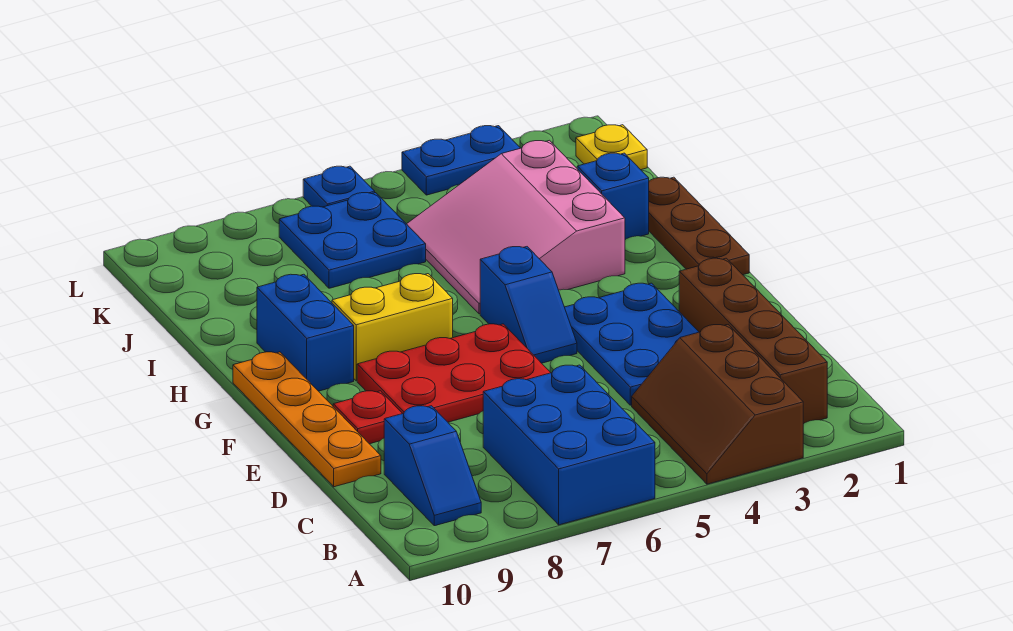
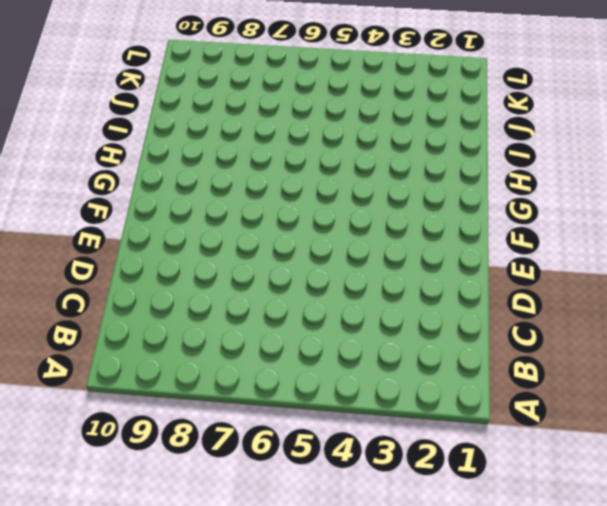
none -> brown slope A3:C4 level 1 top 3
none -> blue brick A6:C7 level 1
none -> brown brick B2:E2 level 1

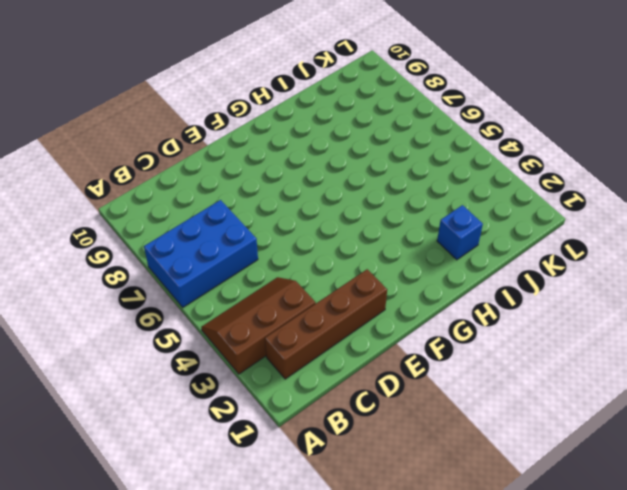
none -> blue slope B9:C9 level 1 top C
none -> blue plate D3:F4 level 1
none -> orange plate D10:G10 level 1

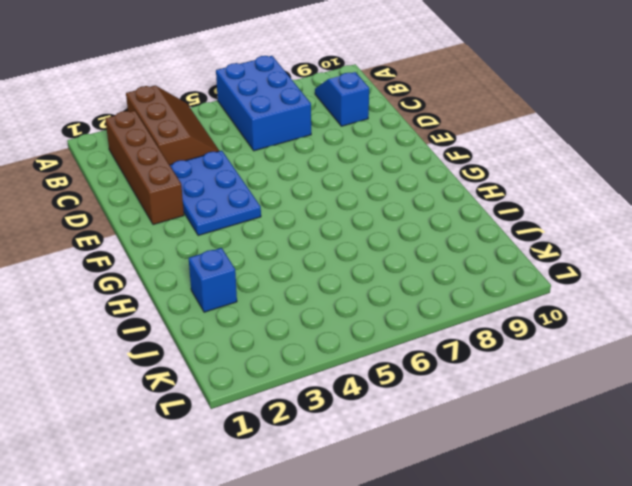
none -> orange plate D10:G10 level 1
none -> red plate E6:F8 level 1
none -> red plate E9 level 1

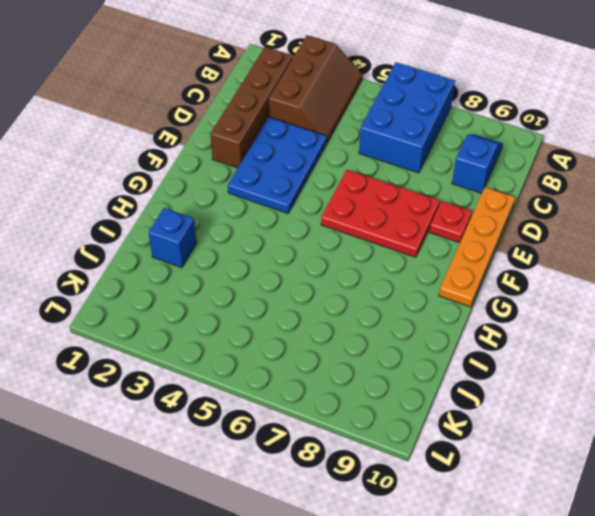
none -> blue slope F5:G5 level 1 top G
none -> brown plate G1:I1 level 1
none -> yellow brick G7:G8 level 1

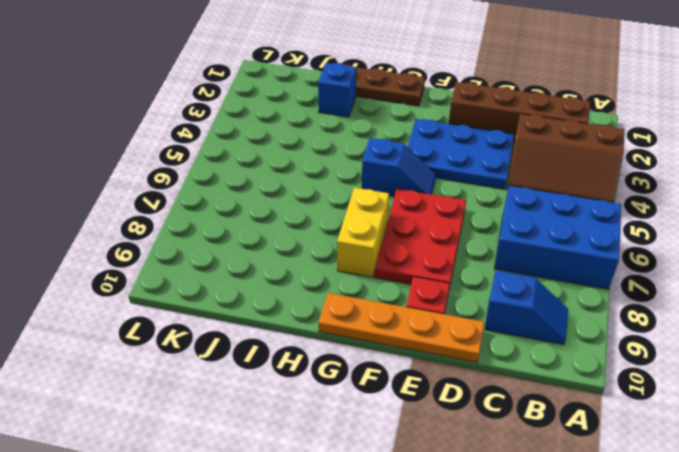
none -> blue brick G9:H9 level 1
none -> pink slope H3:J5 level 1 top 3
none -> blue plate J6:K7 level 1

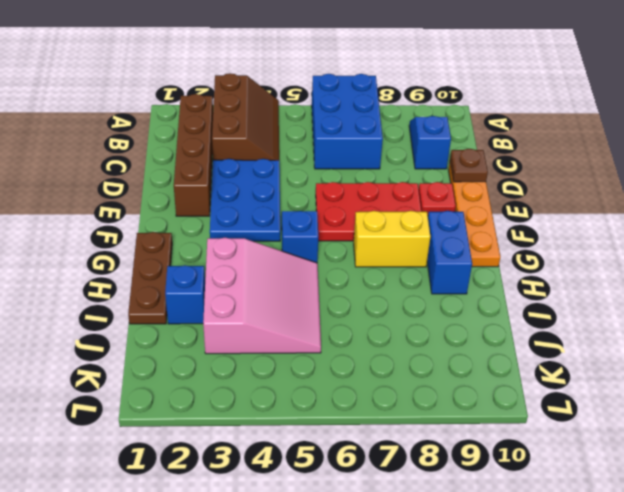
brown plate D10 level 2 -> none
none -> blue plate J6:K7 level 1
none -> yellow plate K1 level 1
none -> blue plate L3:L4 level 1

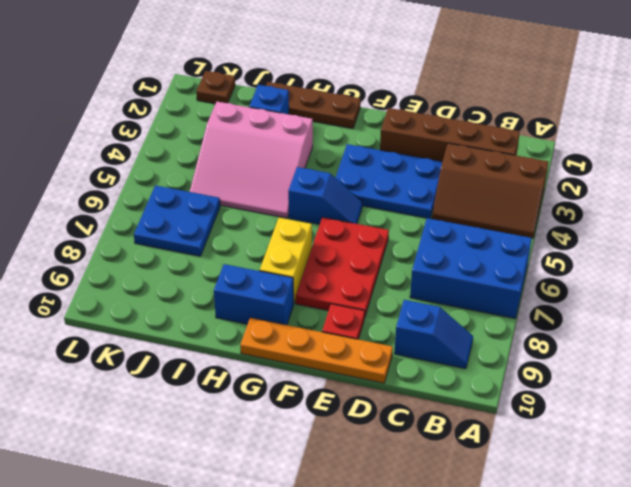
brown plate K1 level 1 -> yellow plate K1 level 1
none -> blue plate L3:L4 level 1
none -> blue plate L6 level 1

